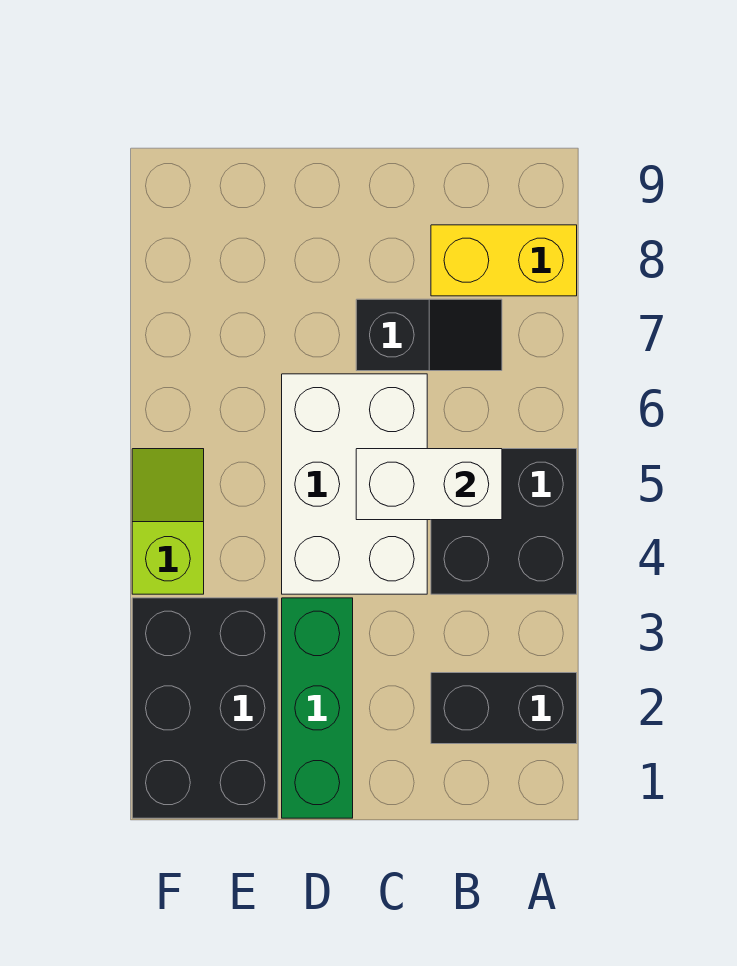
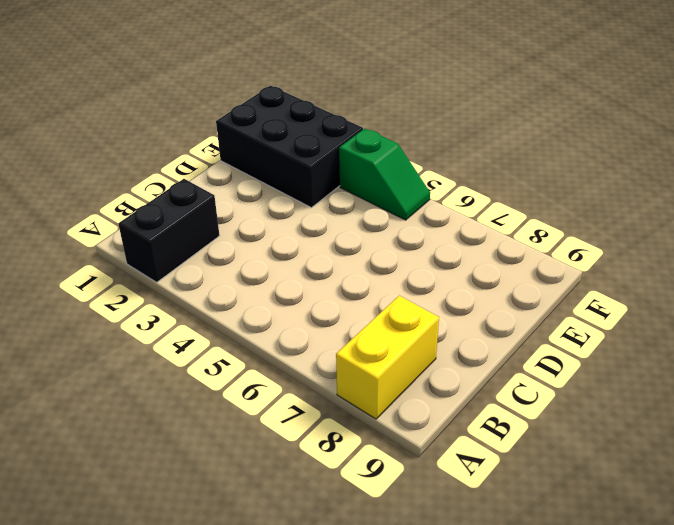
green slope F4:F5 level 1 top 4 -> lime slope F4:F5 level 1 top 4
none -> black brick A4:B5 level 1
none -> black slope B7:C7 level 1 top C

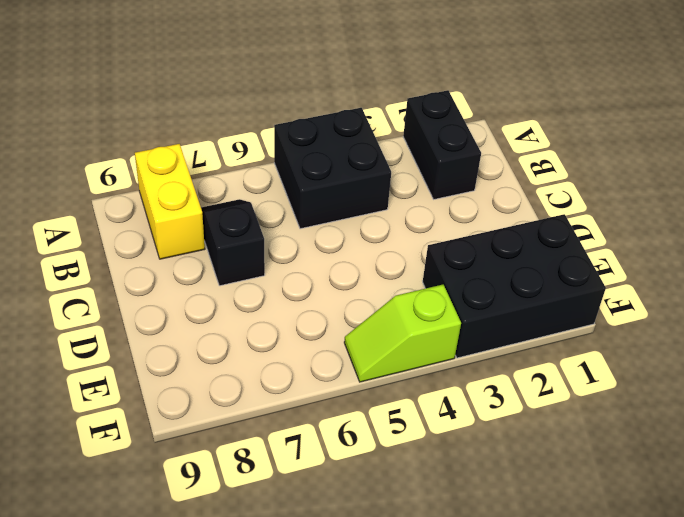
none -> white brick C4:D6 level 1
none -> green brick D1:D3 level 1

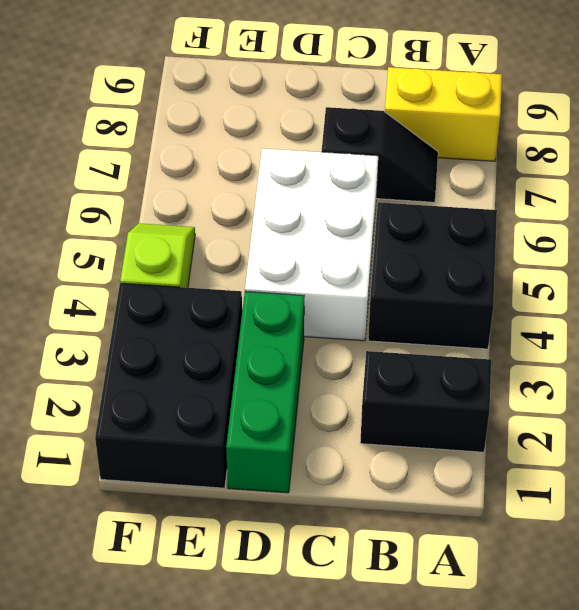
none -> white brick B5:C5 level 2

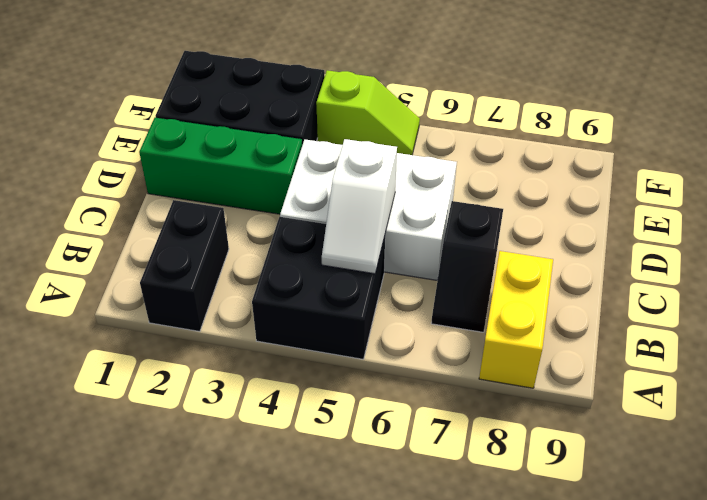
white slope B5:C5 level 2 top C -> white brick B5:C5 level 2

